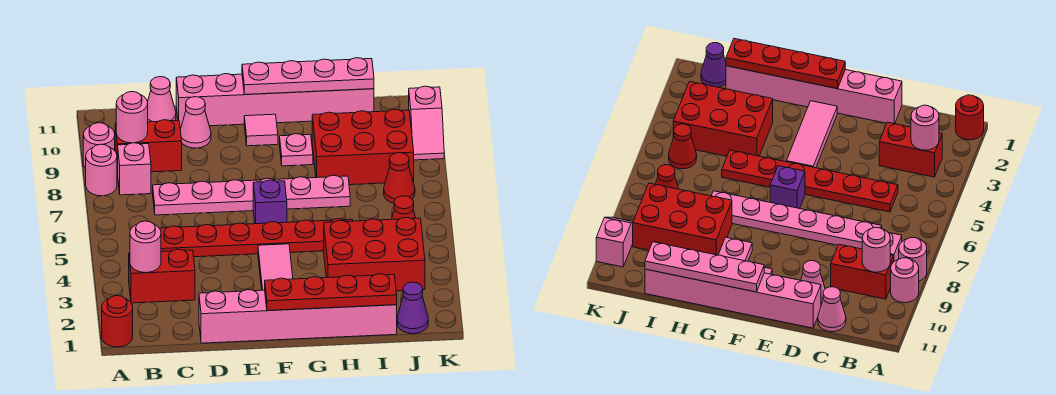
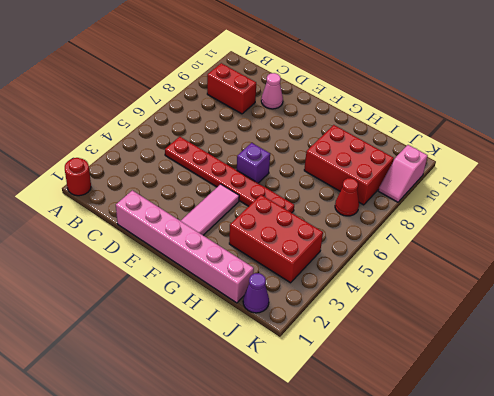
none -> pink round brick A8 level 1
none -> pink round brick A9 level 1
none -> red brick B3:C3 level 1

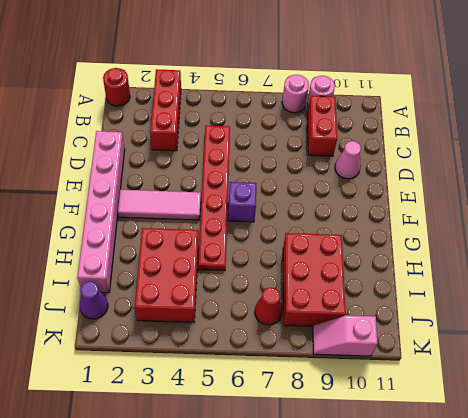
red brick A3:C3 level 1 -> red brick B3:C3 level 1
none -> pink brick B8 level 1
none -> pink plate C7:H7 level 1
none -> pink cone C11 level 1

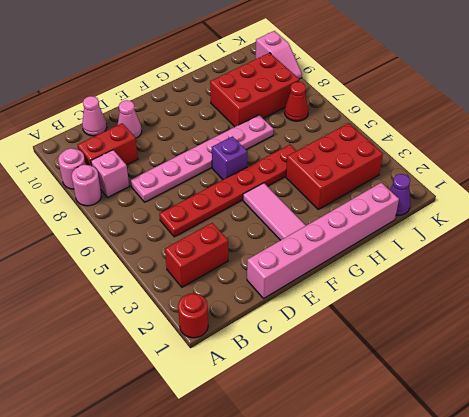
none -> pink brick D11:I11 level 1
none -> pink tile F10 level 1
none -> pink plate G9 level 1

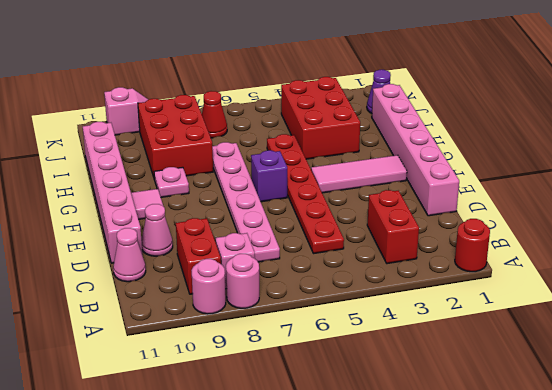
none -> red cone J5 level 1
none -> pink round brick B3 level 2
none -> pink round brick B9 level 2

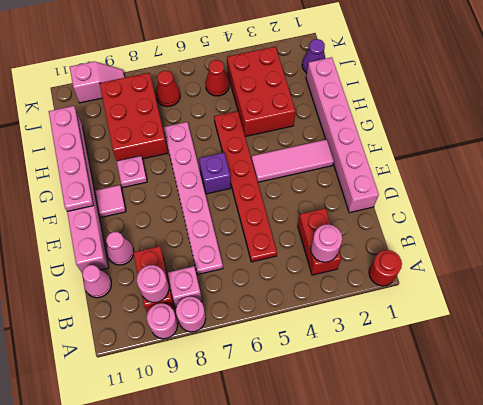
none -> red plate F1:I1 level 2

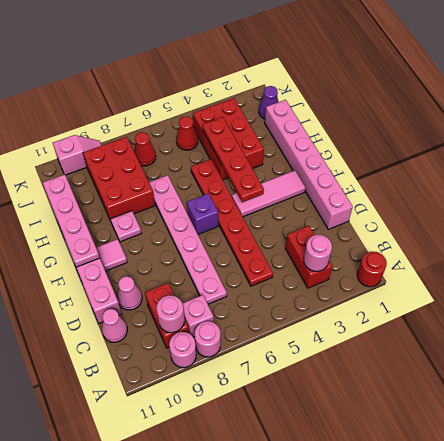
red plate F4:I4 level 2 -> red plate F1:I1 level 2

